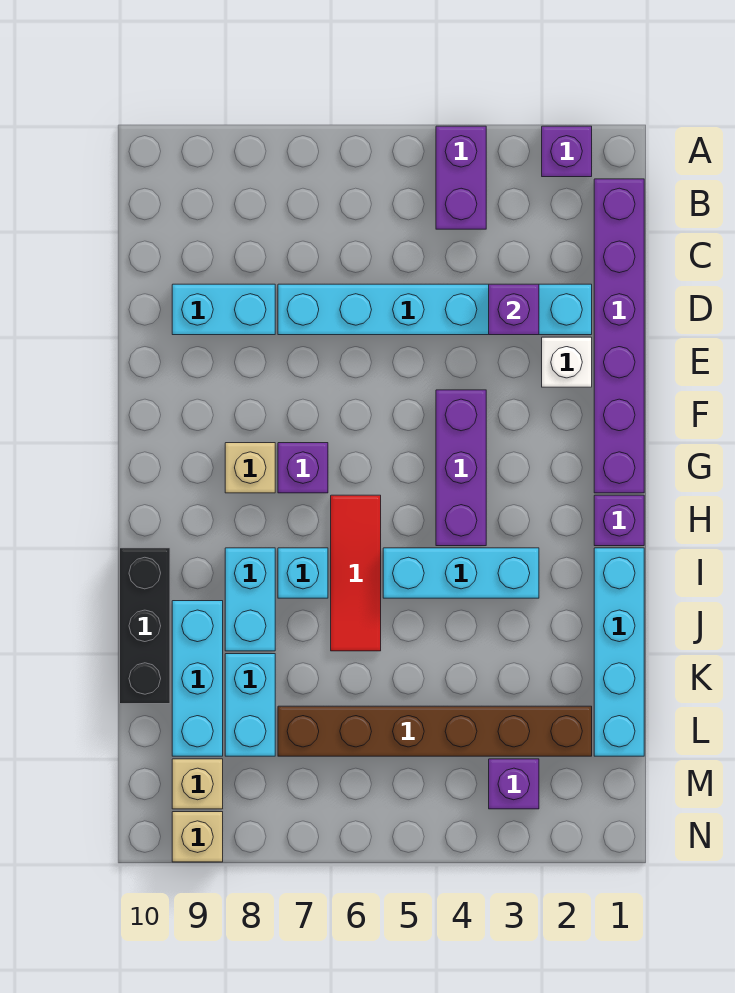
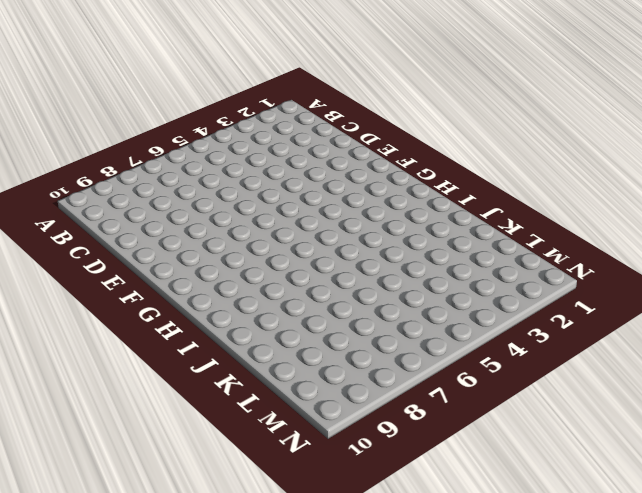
none -> purple brick A2 level 1
none -> purple brick A4:B4 level 1
none -> purple brick B1:G1 level 1

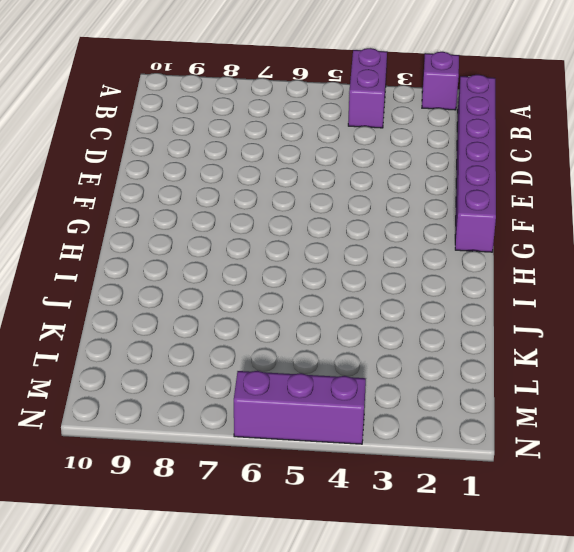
purple brick N4:N6 level 1 -> purple brick F4:H4 level 1
none -> cyan brick D2:D7 level 1
none -> cyan brick D8:D9 level 1
none -> white brick E2 level 1

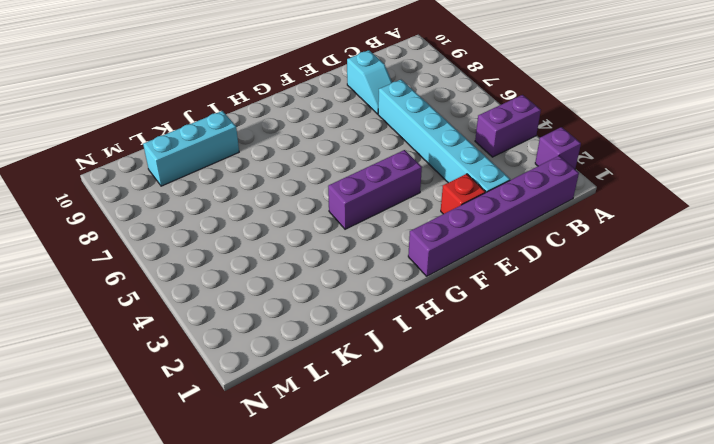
cyan slope D8:D9 level 1 top 9 -> cyan brick D8:D9 level 1
red brick E2 level 1 -> white brick E2 level 1
none -> purple brick G7 level 1
none -> tan brick G8 level 1
none -> purple brick H1 level 1

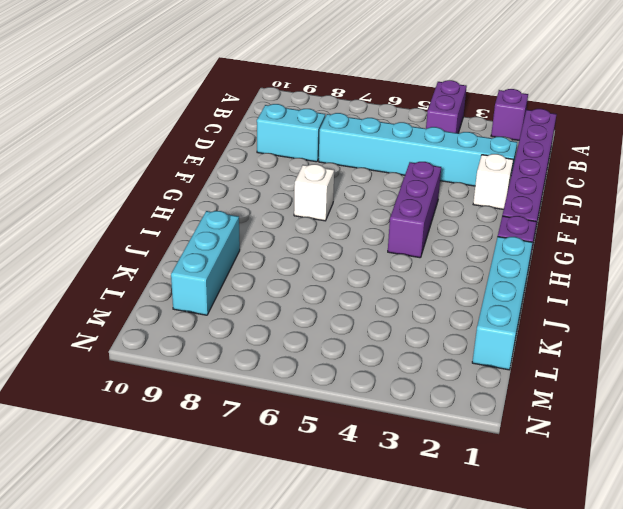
white brick G7 level 1 -> purple brick G7 level 1
none -> tan brick G8 level 1
none -> red tile H6:J6 level 1
none -> cyan brick I3:I5 level 1

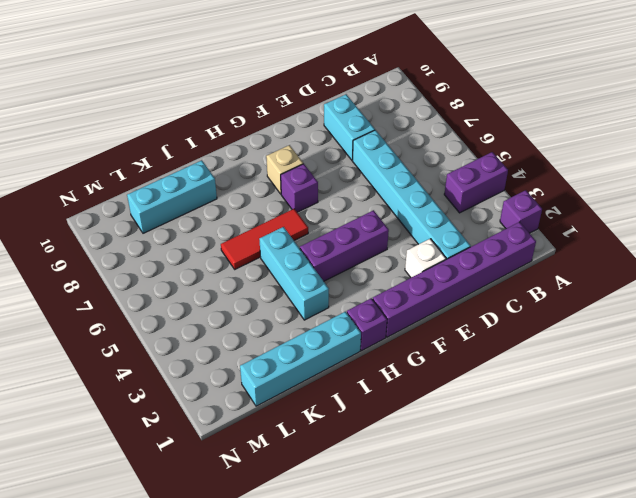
none -> cyan brick I7 level 1
none -> cyan brick I8:J8 level 1
none -> black brick I10:K10 level 1

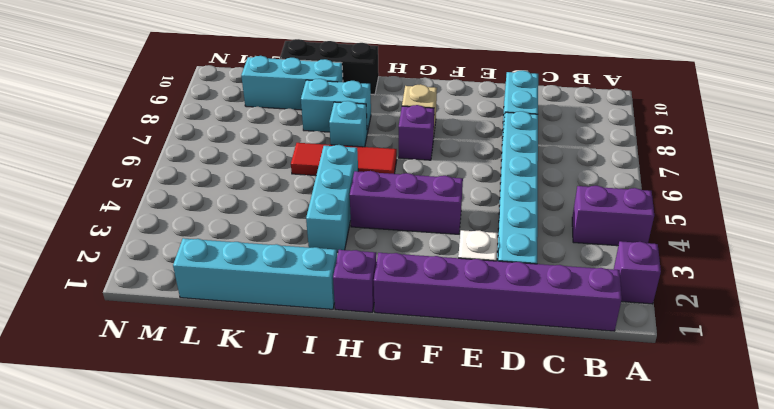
none -> cyan brick K8:L8 level 1
none -> brown brick L2:L7 level 1
none -> purple brick M3 level 1

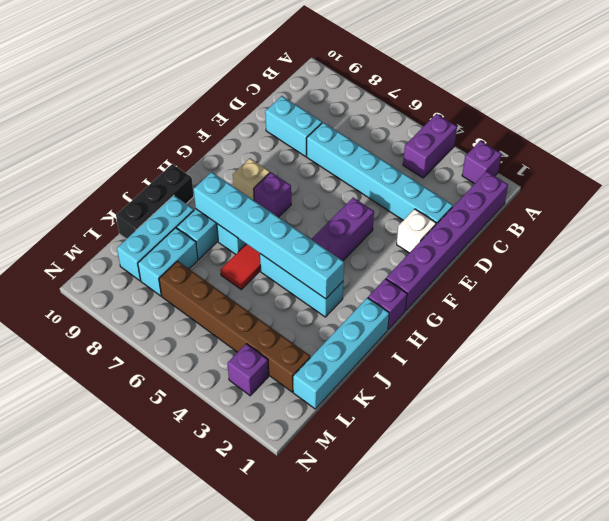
cyan brick I3:I8 level 2 -> none
none -> tan brick M9 level 1
none -> tan brick N9 level 1
none -> purple brick D3 level 2

